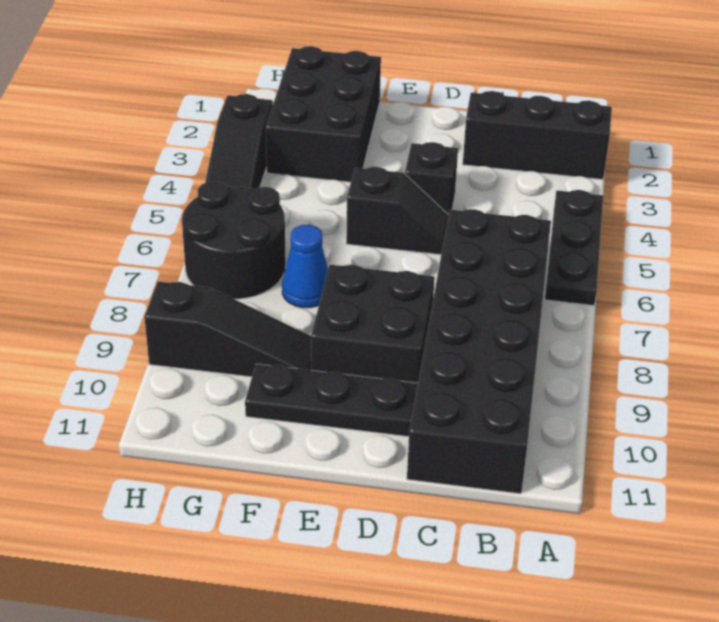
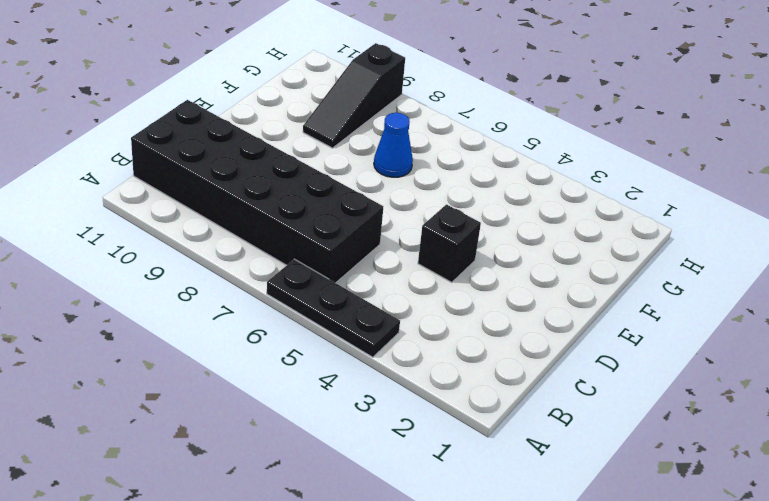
none -> black brick A2:C2 level 1
none -> black slope D5:E5 level 1 top E
none -> black brick D8:E9 level 1

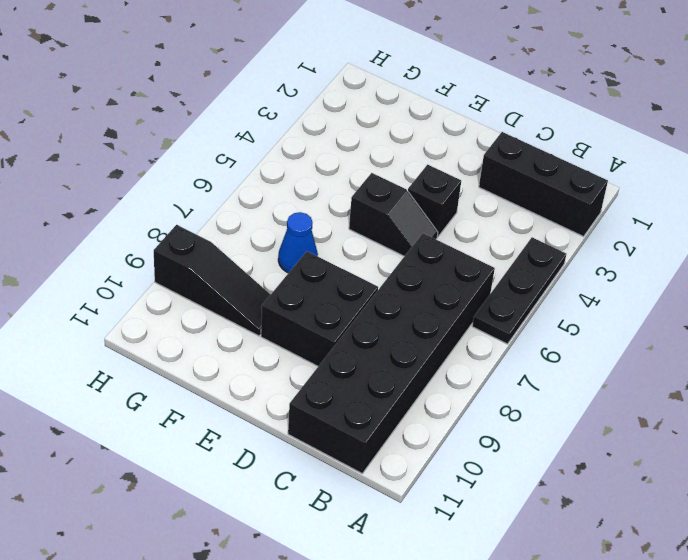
none -> black plate D10:F10 level 1
none -> black brick F1:G3 level 1
none -> black round brick G6:H7 level 1

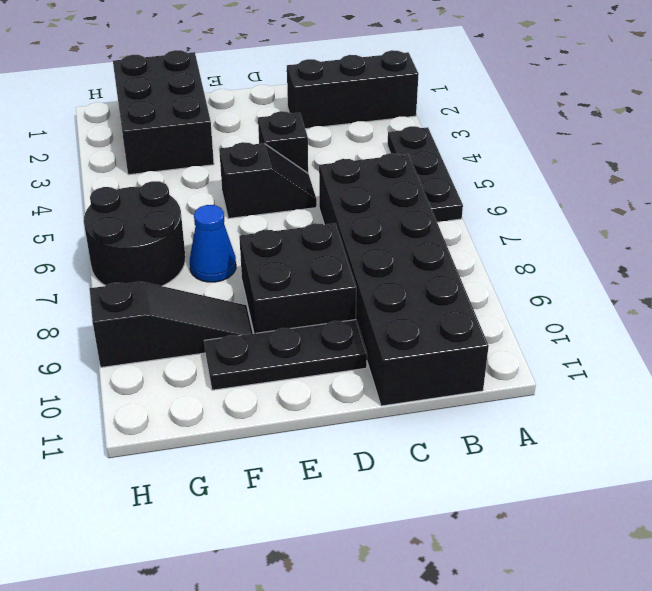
none -> black slope H3:H5 level 1 top 3

